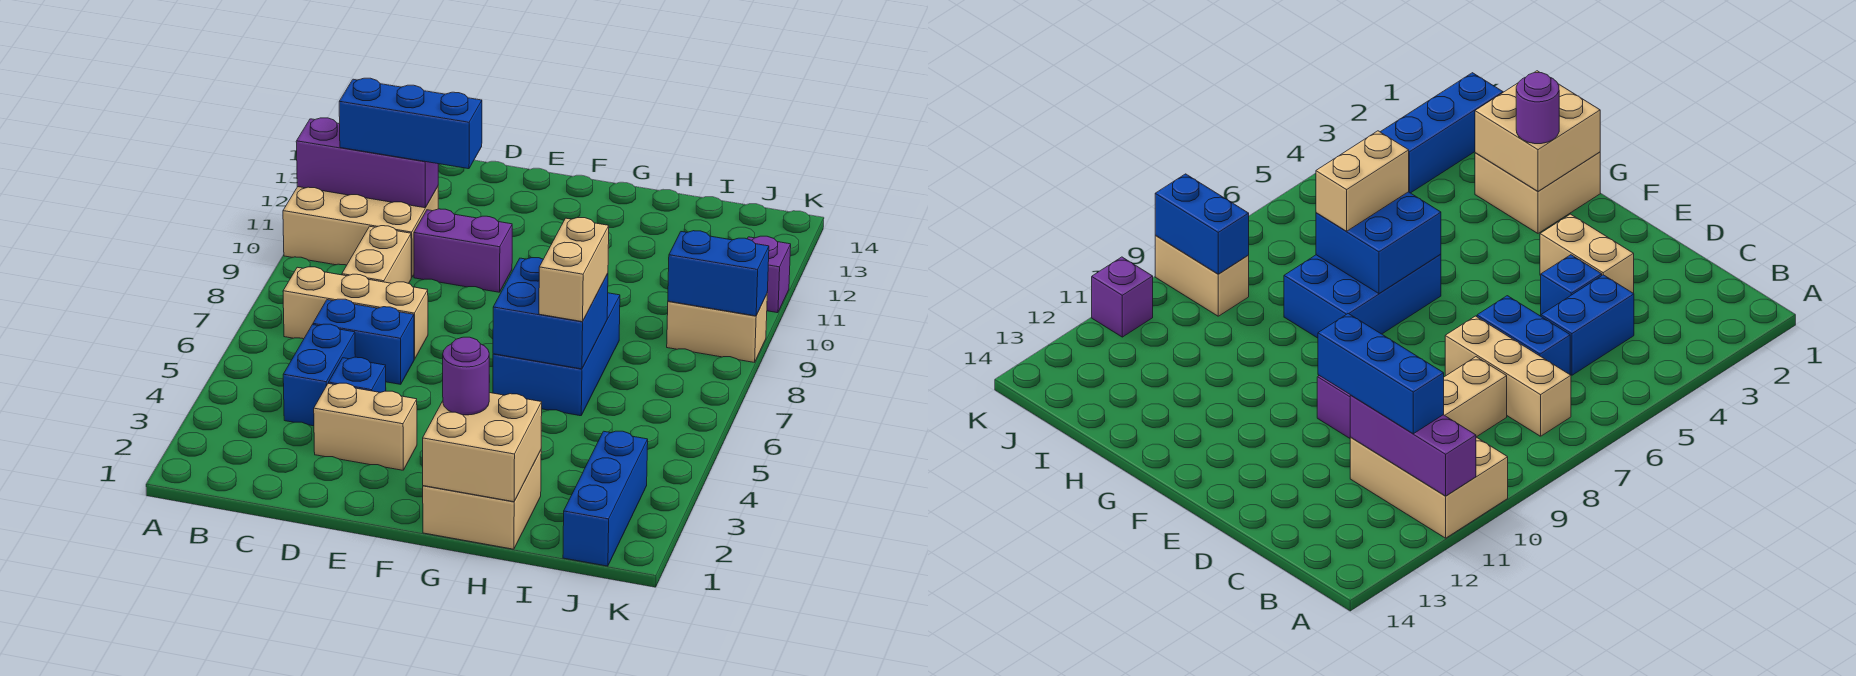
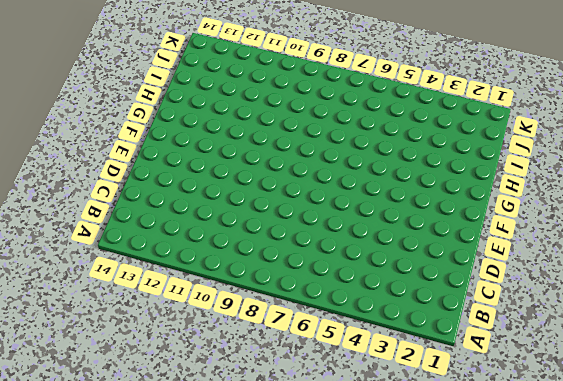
none -> tan brick A10:C11 level 1
none -> tan brick B7:D7 level 1
none -> blue brick C4:C5 level 1

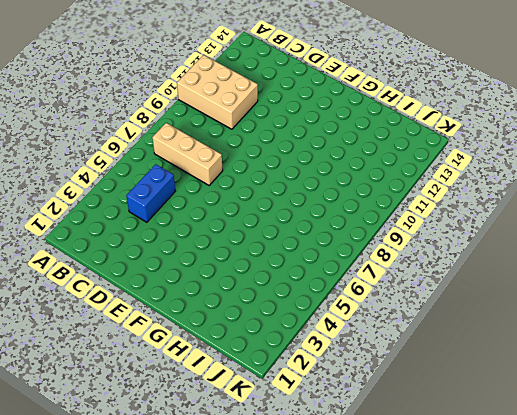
none -> blue brick C6:D6 level 1
none -> tan brick C8:C9 level 1
none -> tan brick D3:E3 level 1

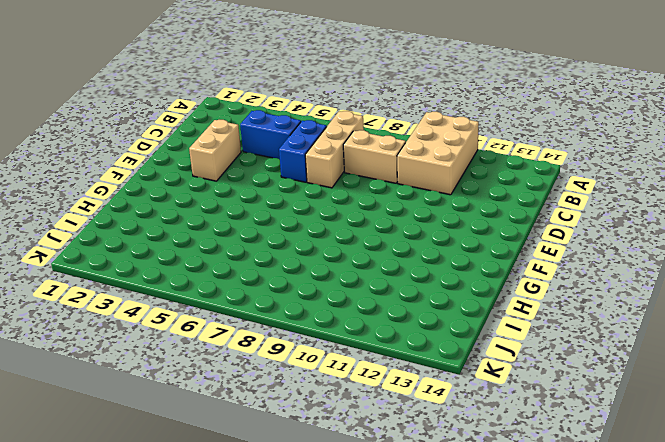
none -> blue brick D4 level 1
none -> purple brick D10:E10 level 1
none -> tan brick G1:H2 level 1

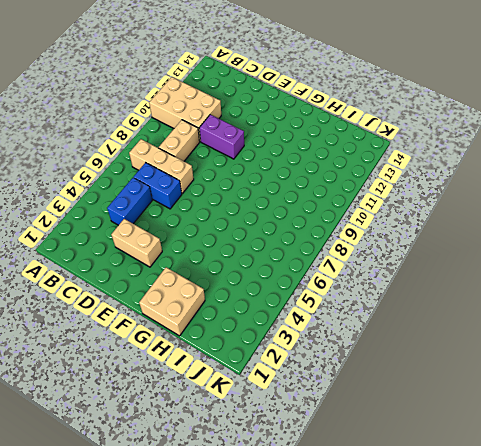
none -> blue brick D4 level 1
none -> blue brick G6:H8 level 1
none -> blue brick J1:J3 level 1

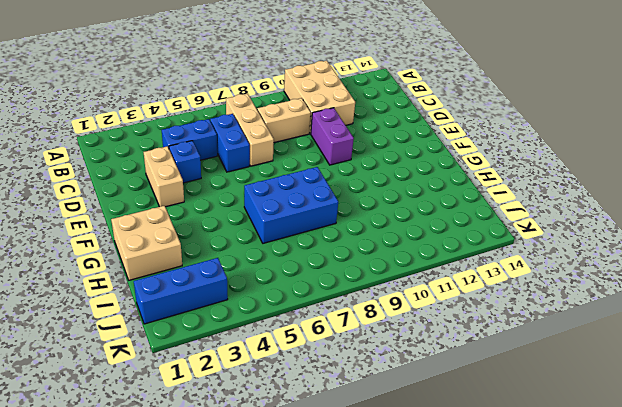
none -> tan brick J9:K9 level 1
none -> purple brick K11 level 1
none -> purple brick A11:C11 level 2

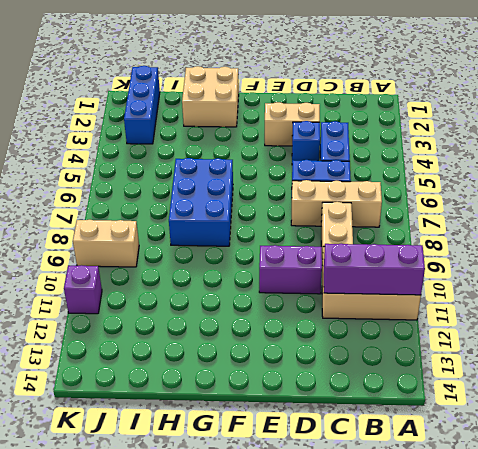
none -> tan brick G1:H2 level 2
none -> blue brick G6:H7 level 2
none -> blue brick J9:K9 level 2

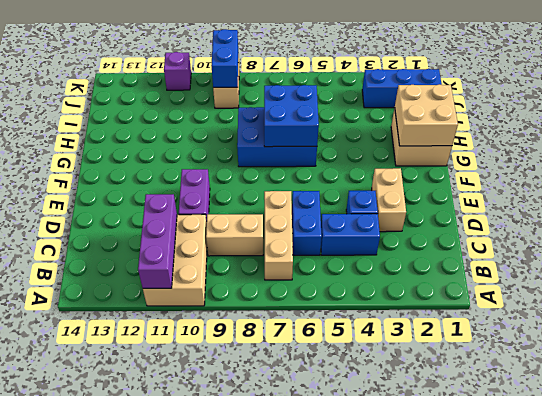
none -> blue brick B11:D11 level 3
none -> purple round brick G2 level 3
none -> tan brick H6:H7 level 3

